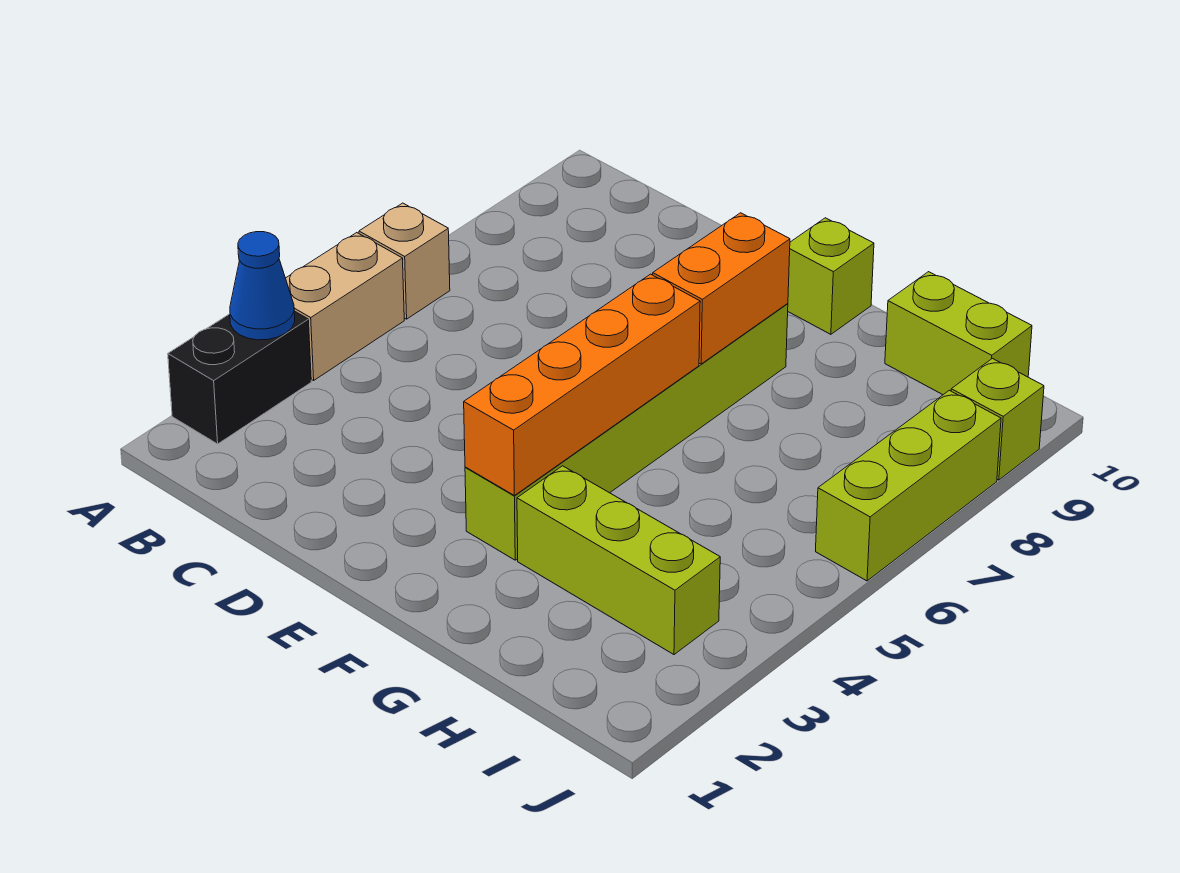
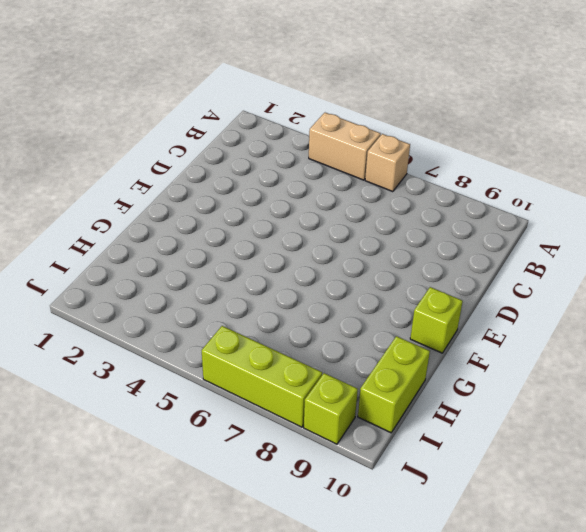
none -> black brick A2:A3 level 1
none -> lime brick F3:F8 level 1
none -> lime brick G3:I3 level 1

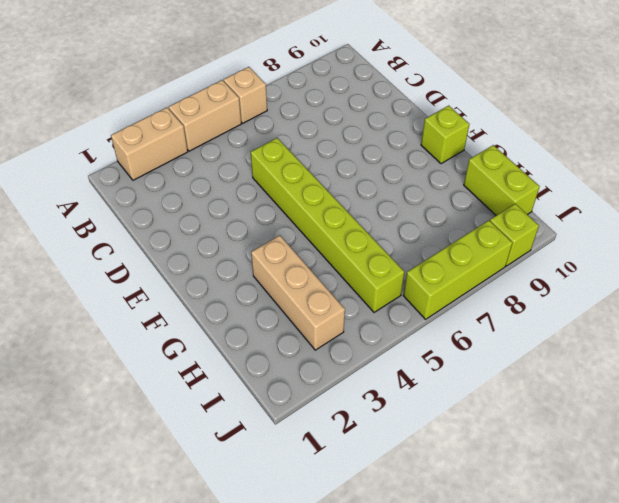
tan brick A2:A3 level 1 -> black brick A2:A3 level 1
lime brick D5:I5 level 1 -> lime brick F3:F8 level 1
tan brick G3:I3 level 1 -> lime brick G3:I3 level 1
none -> blue cone A3 level 2
none -> orange brick F3:F6 level 2
none -> orange brick F7:F8 level 2

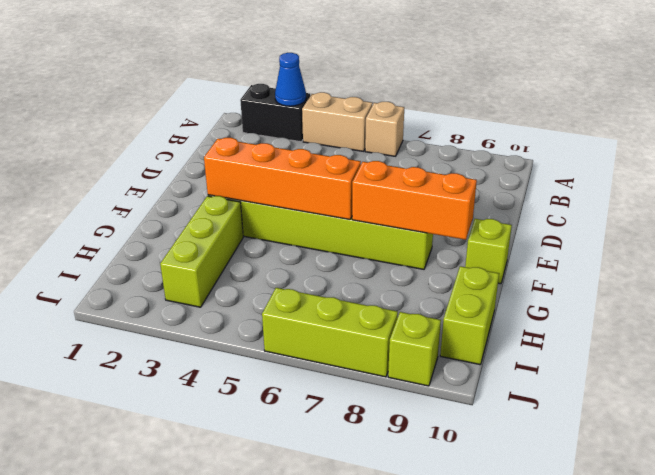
orange brick F7:F9 level 2 -> orange brick F7:F8 level 2

